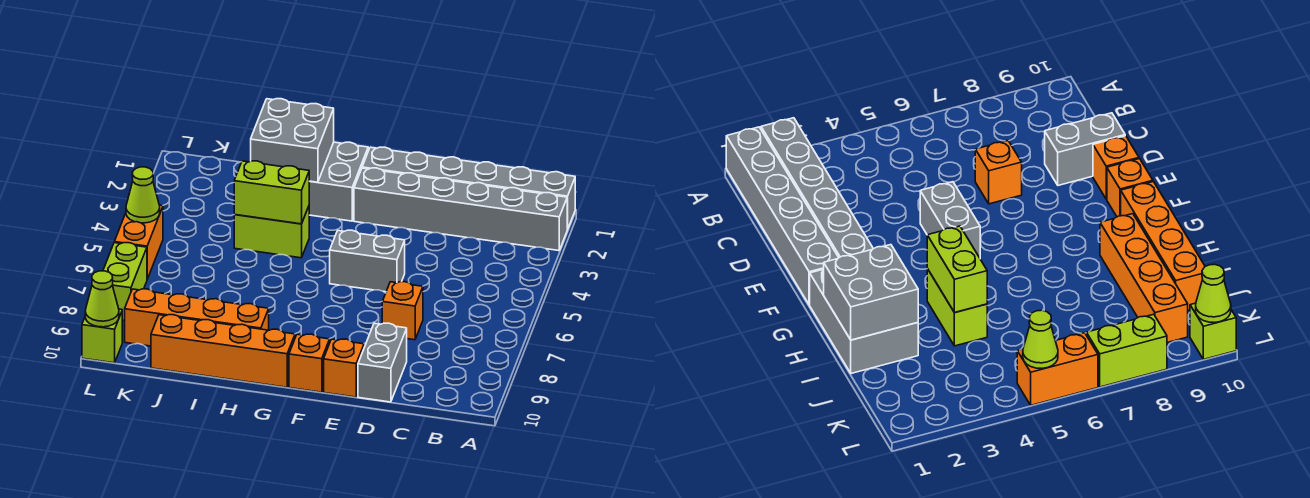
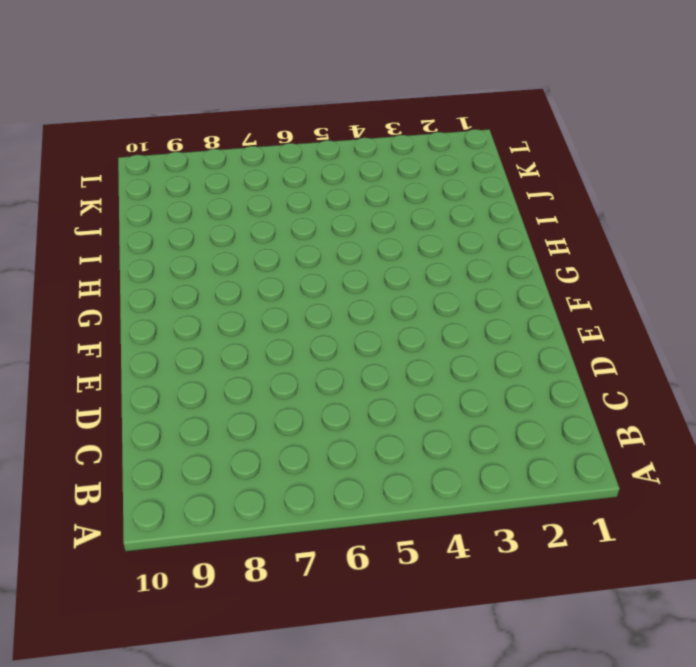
none -> grey brick A1:F1 level 1
none -> grey brick A2:F2 level 1
none -> orange brick D7 level 1

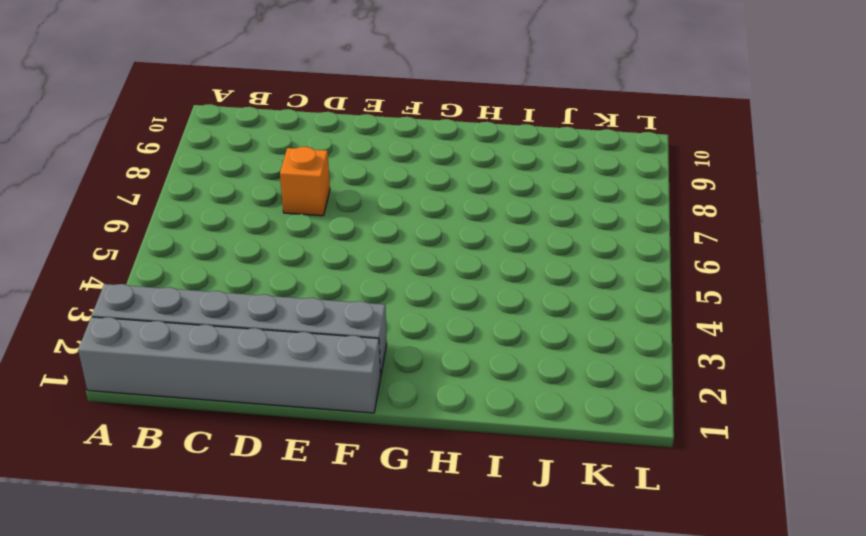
none -> grey brick D9:D10 level 1
none -> grey brick E5:F5 level 1
none -> orange brick E10 level 1

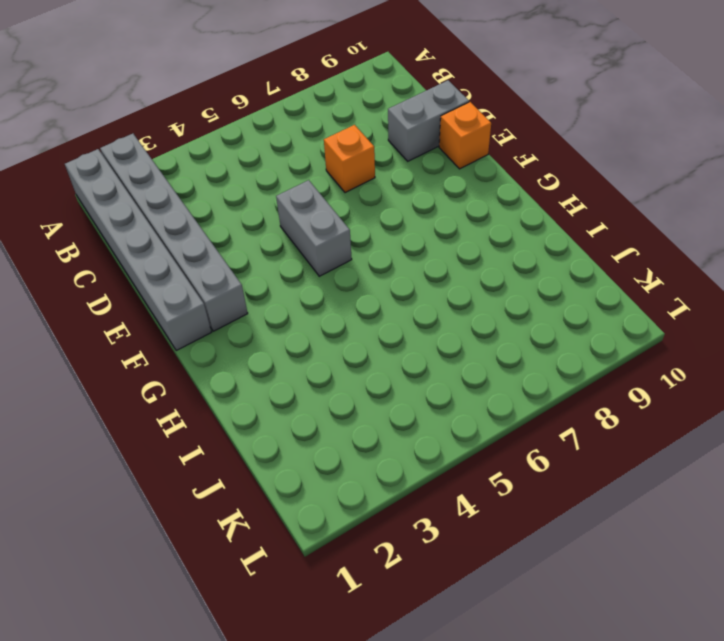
none -> orange brick F10 level 1
none -> grey brick G1:I2 level 1
none -> orange brick G10:J10 level 1

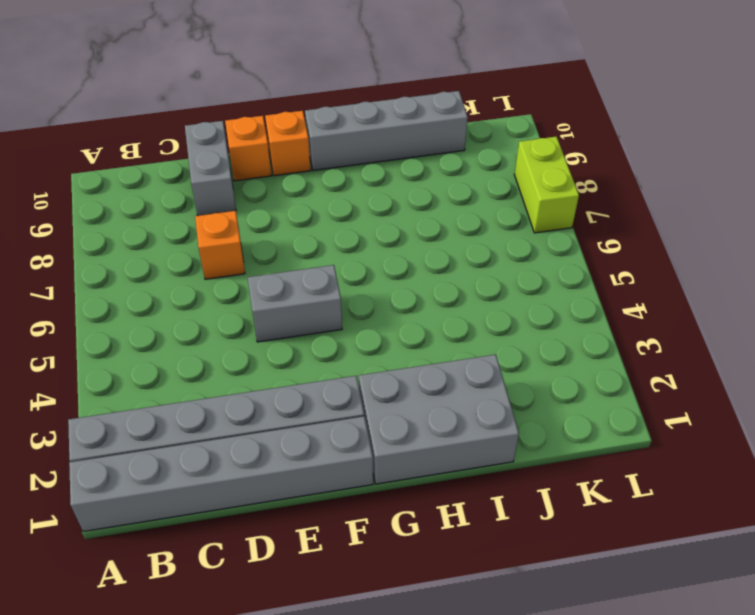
grey brick G10:J10 level 1 -> orange brick G10:J10 level 1
none -> lime brick H4:I4 level 1
none -> orange brick H9:K9 level 1
none -> orange brick L5:L6 level 1

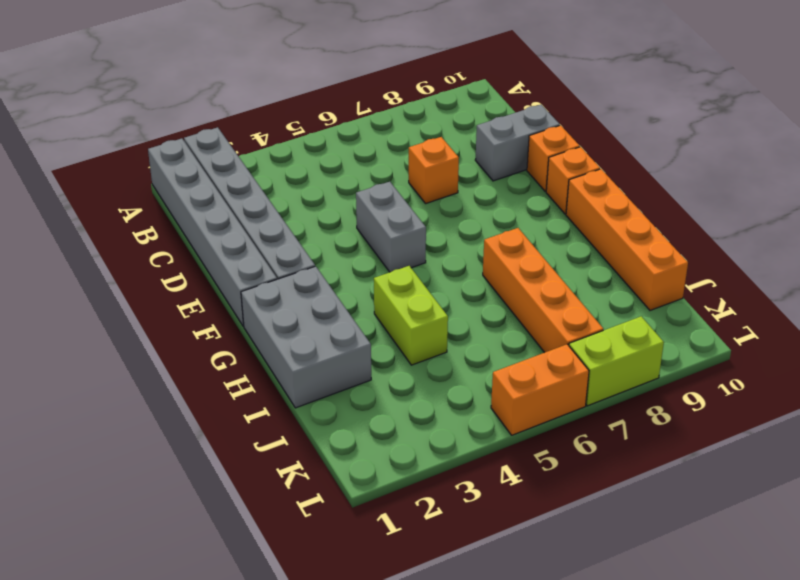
orange brick H7:K7 level 1 -> orange brick H9:K9 level 1
none -> lime brick L10 level 1
none -> grey brick H1:I2 level 2
none -> lime brick H4:I4 level 2

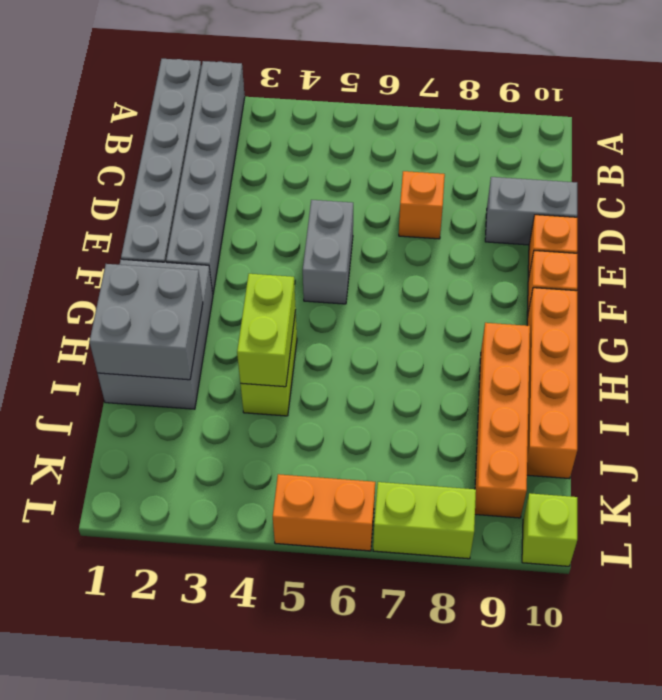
none -> lime cone L5 level 2
none -> lime cone L10 level 2

